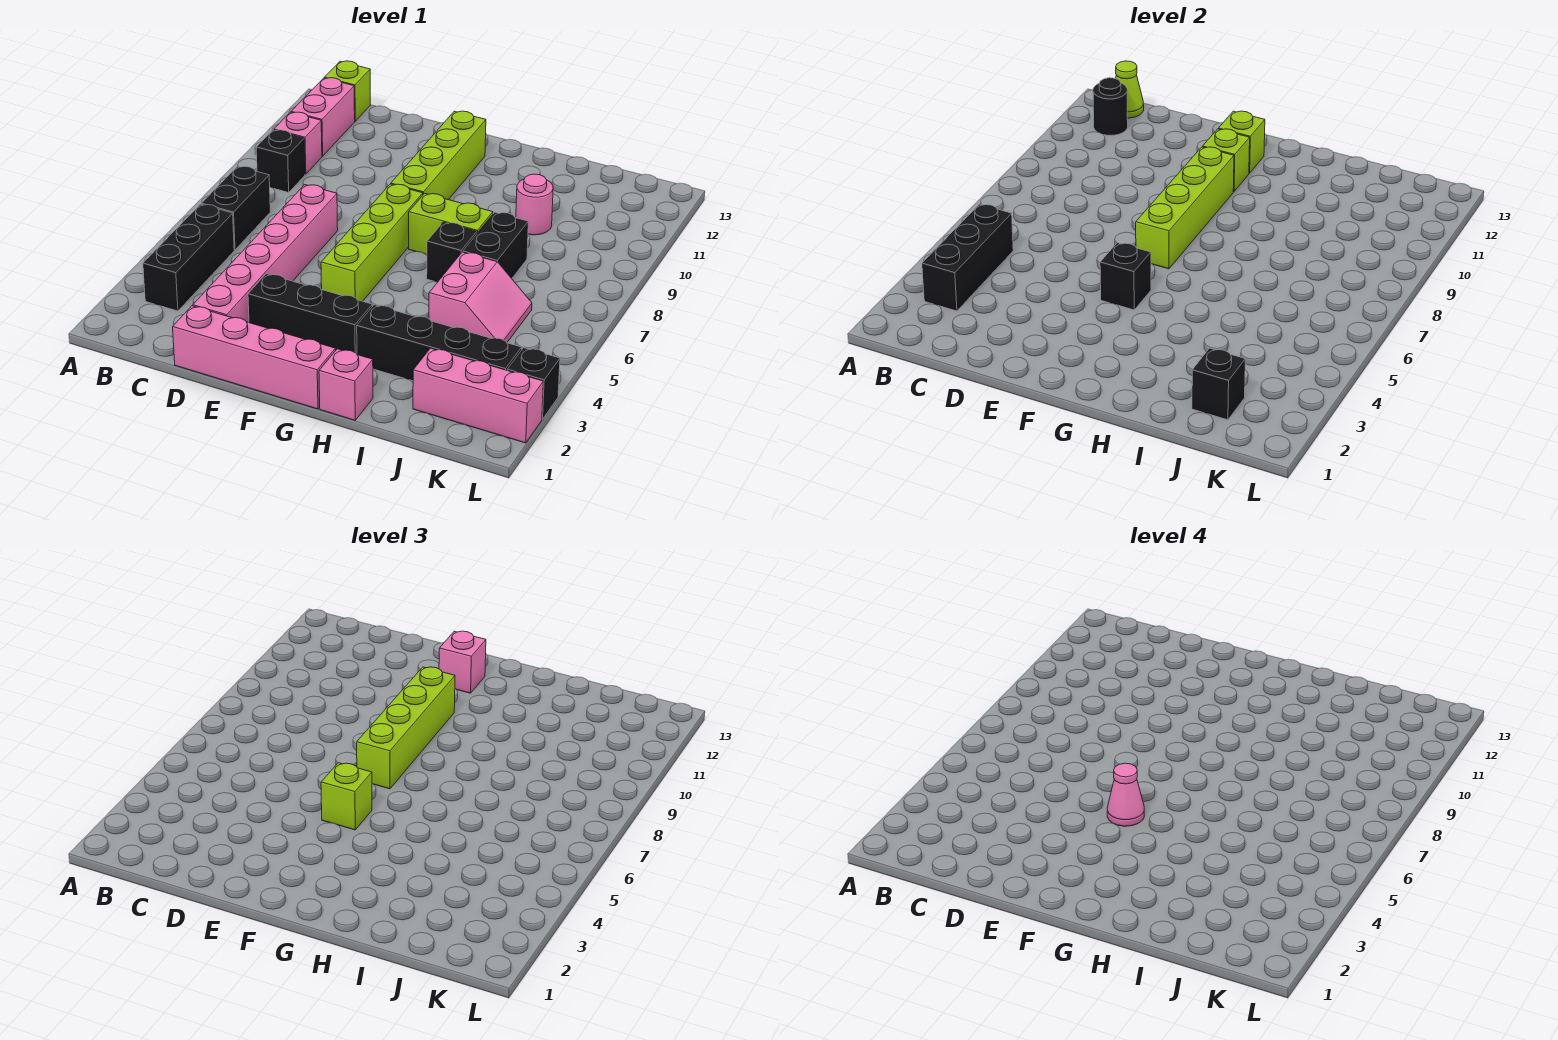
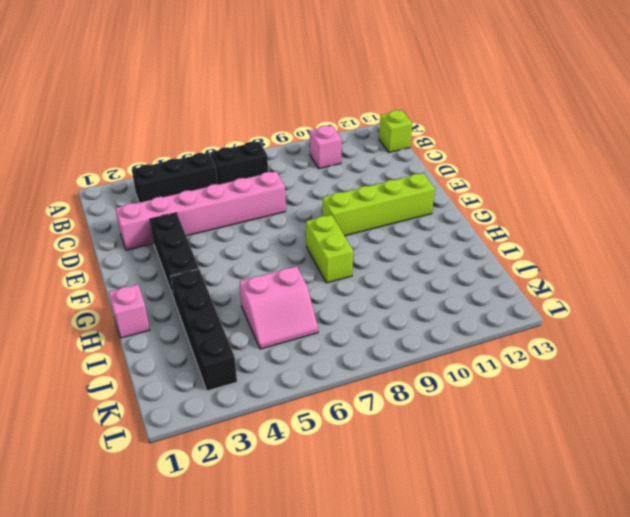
none -> black brick B9 level 1
none -> pink brick B11:B12 level 1
none -> pink brick D1:G1 level 1
none -> lime brick F5:F8 level 1

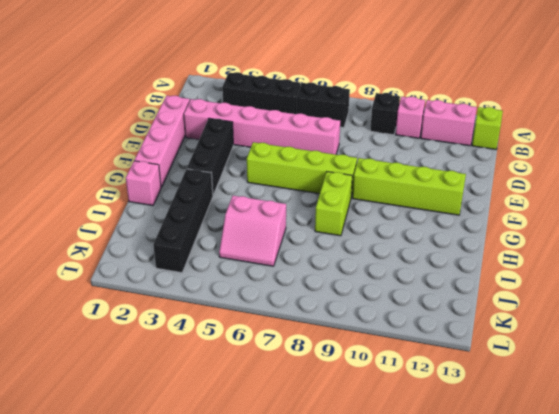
none -> black brick H7 level 1
none -> black brick I7:I8 level 1
none -> pink round brick I10 level 1
none -> pink brick J2:L2 level 1

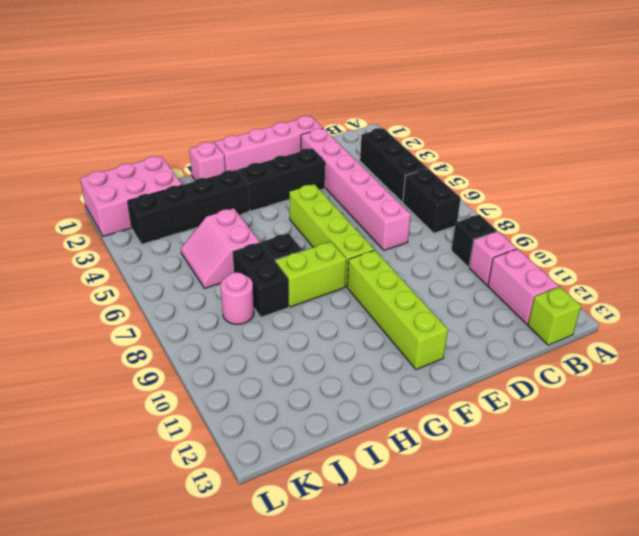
pink brick J1:L2 level 1 -> pink brick J2:L2 level 1
pink round brick J8 level 1 -> pink round brick I10 level 1
none -> black brick L3 level 1
none -> black brick B3:B5 level 2
none -> black round brick B12 level 2
none -> lime cone B13 level 2

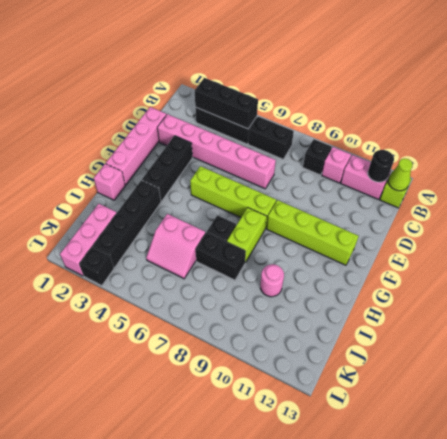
none -> black brick F5 level 2
none -> lime brick F7:F10 level 2
none -> lime brick F11 level 2
none -> lime brick F12 level 2

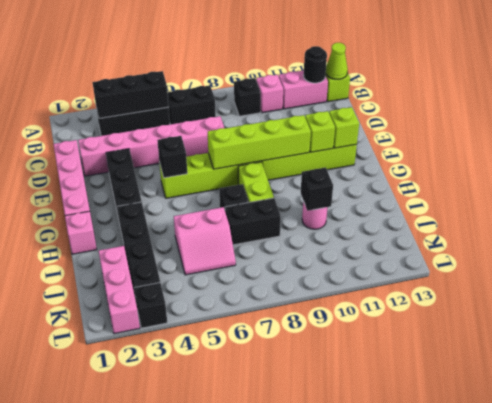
black brick I10 level 2 -> black brick J2 level 2
none -> lime brick F5 level 3
none -> lime brick F7:F10 level 3
none -> pink brick F12 level 3
none -> pink cone F5 level 4

